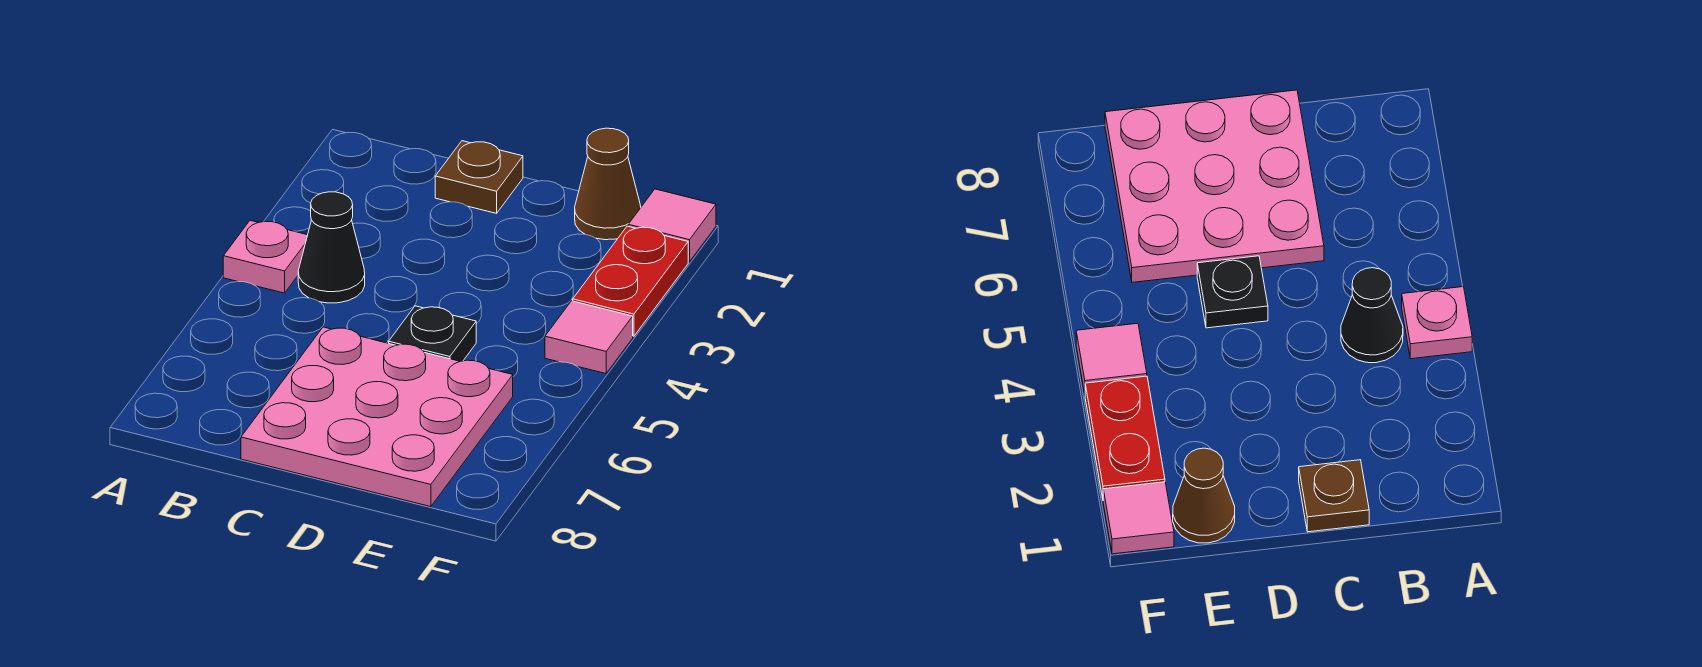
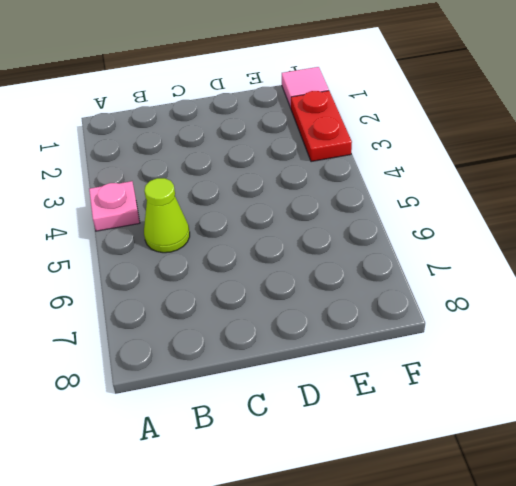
lime cone B5 level 1 -> none
none -> black cone B4 level 1
none -> brown plate C1 level 1

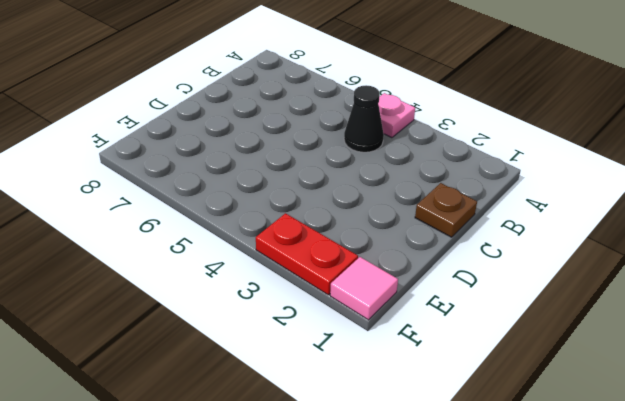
none -> pink plate C6:E8 level 1
none -> black plate D5 level 1

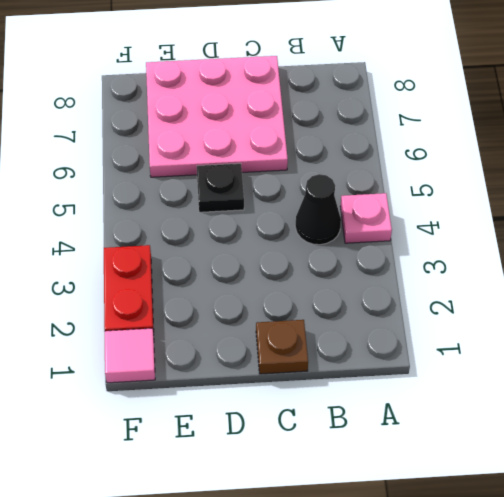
none -> brown cone E1 level 1
none -> pink tile F4 level 1

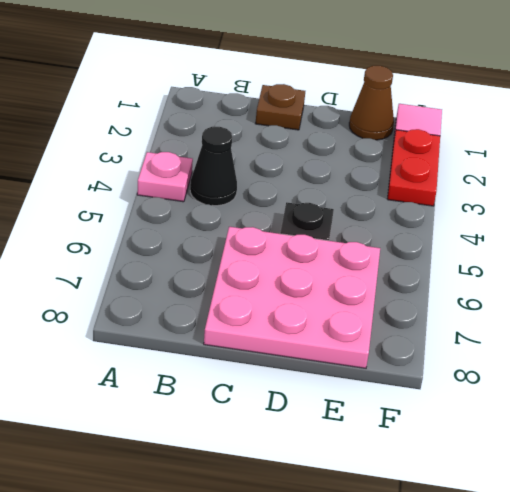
none -> pink tile F4 level 1

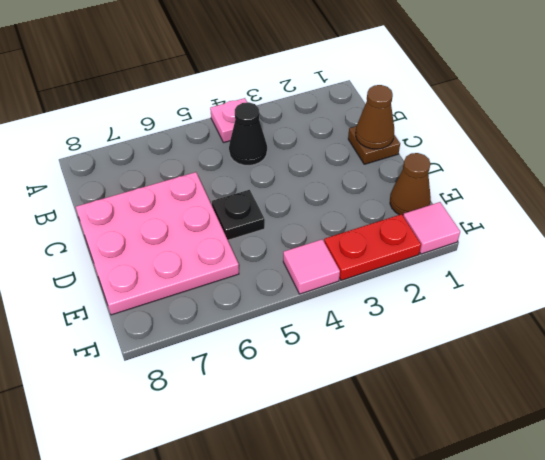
brown cone C1 level 2 -> none

